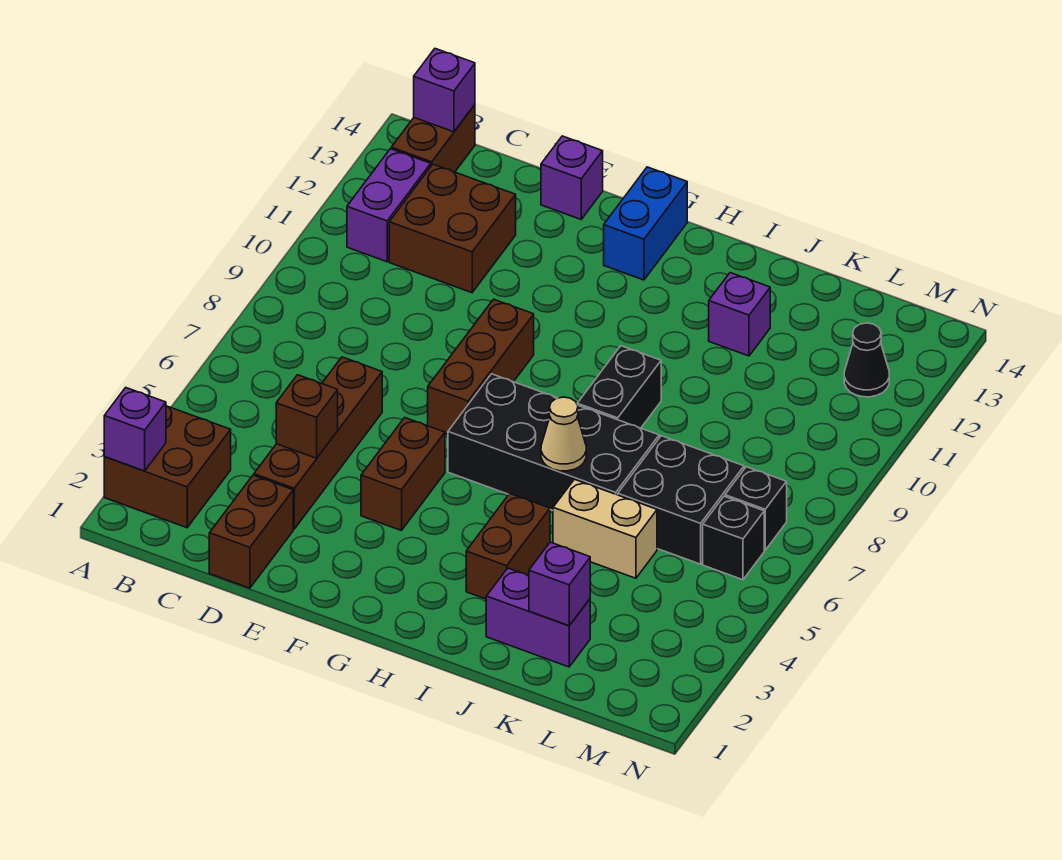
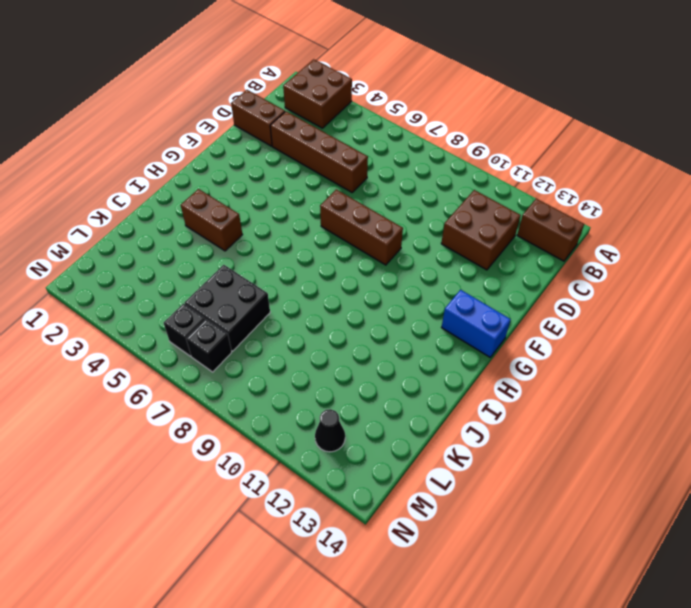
none -> purple brick B11:B12 level 1
none -> purple brick E14 level 1
none -> brown brick F4:F5 level 1

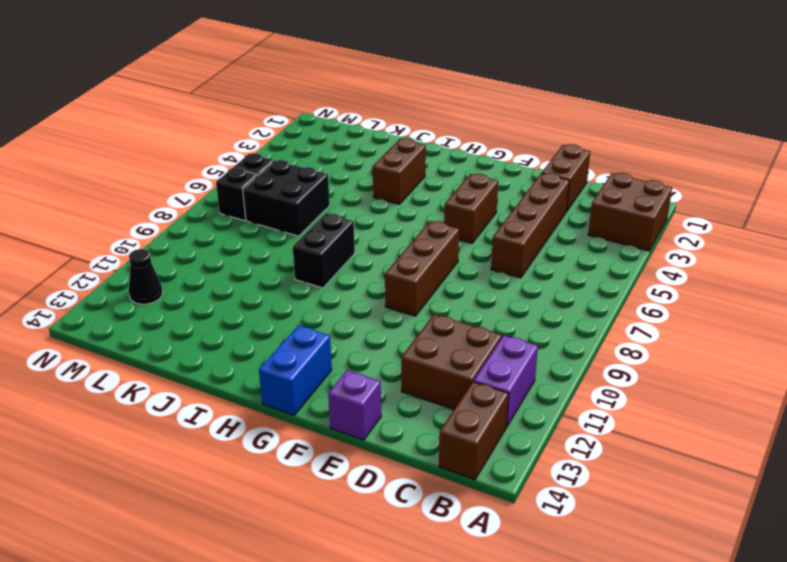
none -> black brick G6:J7 level 1
none -> purple brick J2:K2 level 1
none -> tan brick J5:K5 level 1

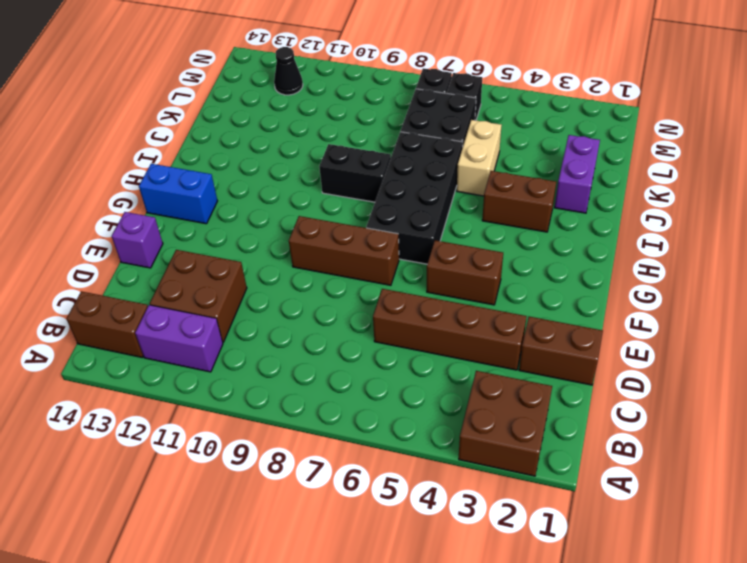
none -> purple brick J12 level 1
none -> purple brick A2 level 2
none -> purple brick B14 level 2

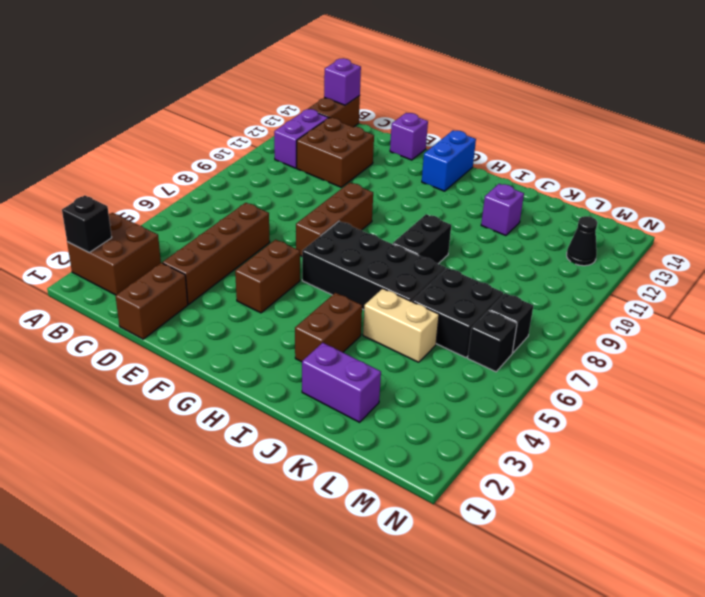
black brick A2 level 2 -> purple brick A2 level 2
none -> brown brick D4 level 2
none -> tan cone I6 level 2
none -> purple brick K2 level 2

